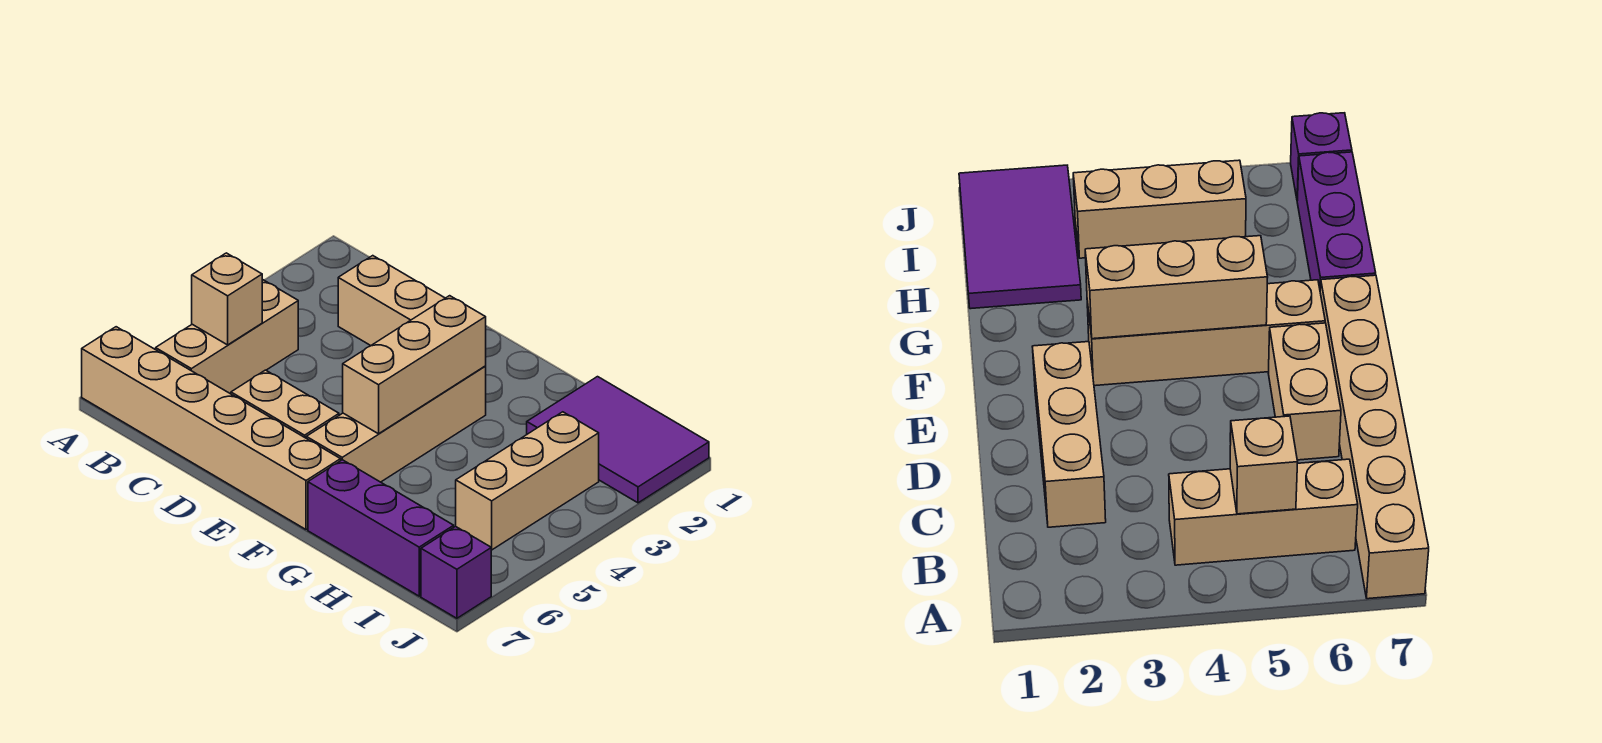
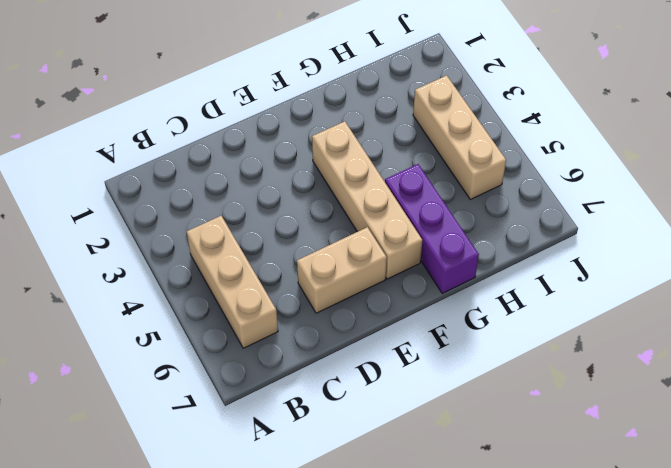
purple brick G5:G7 level 1 -> purple brick G7:I7 level 1
none -> tan brick A7:F7 level 1
none -> tan brick C2:E2 level 1

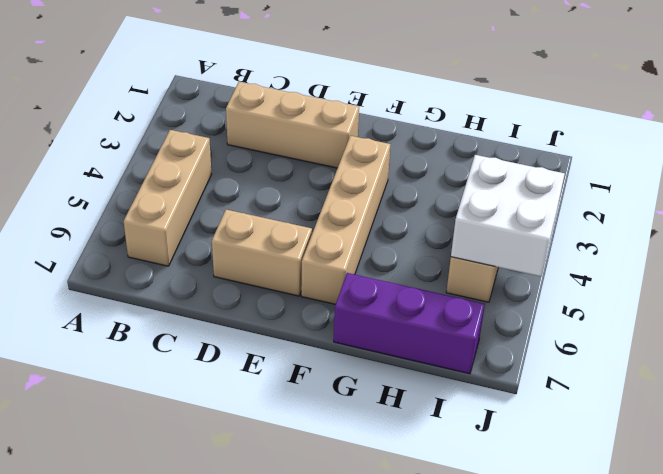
white brick I4:J5 level 2 -> none
none -> tan brick A7:F7 level 1
none -> purple tile H1:J2 level 1

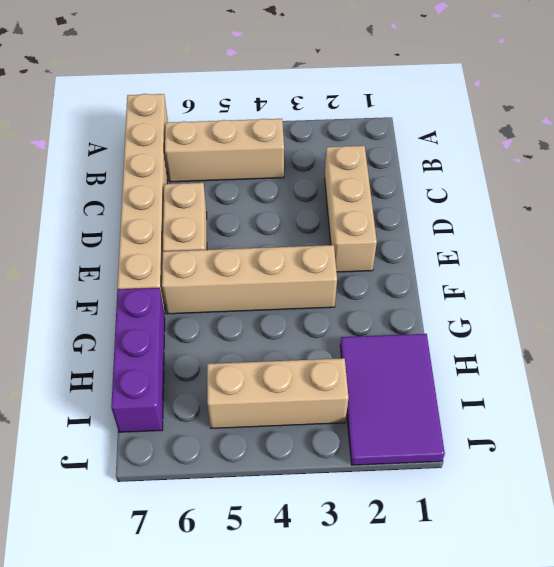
none -> purple brick J7 level 1
none -> tan brick B5 level 2

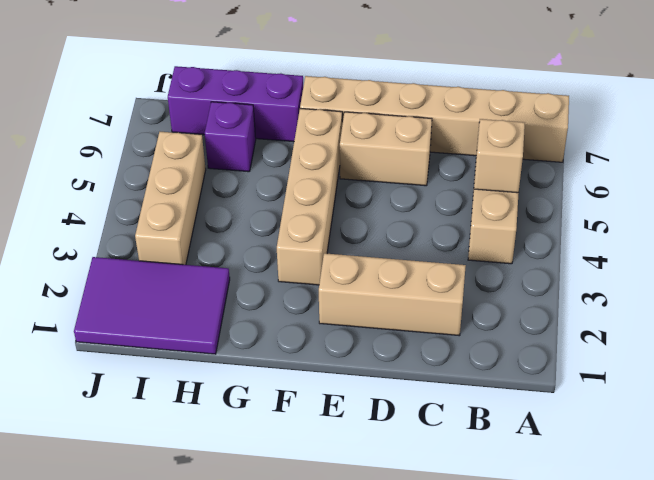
purple brick H6 level 1 -> purple brick J7 level 1
none -> tan brick F3:F5 level 2

